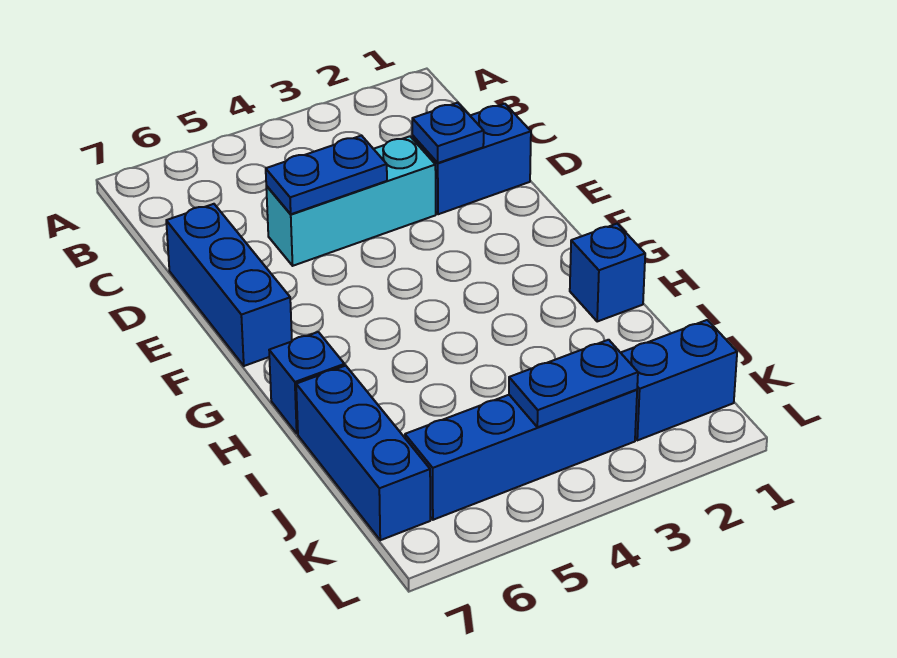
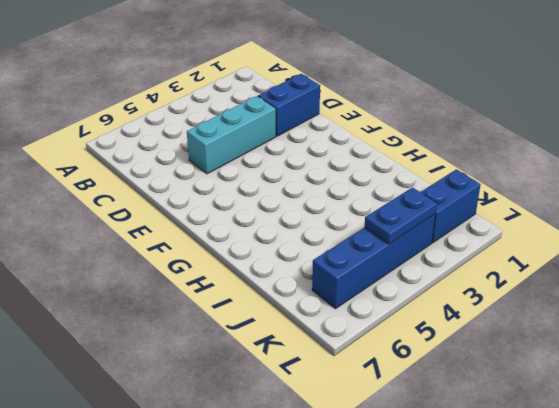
none -> blue brick D7:F7 level 1
none -> blue brick H1 level 1

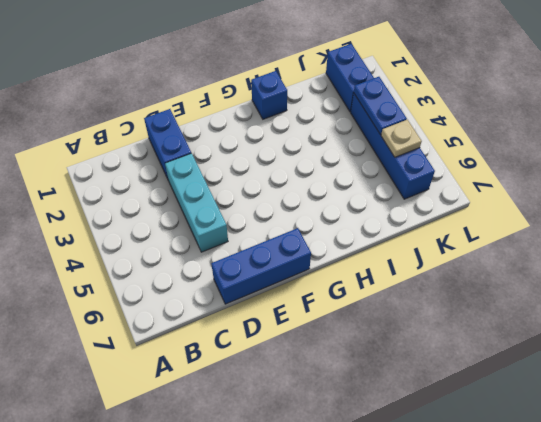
tan plate K5 level 2 -> none
none -> blue brick H7 level 1
none -> blue brick I7:K7 level 1

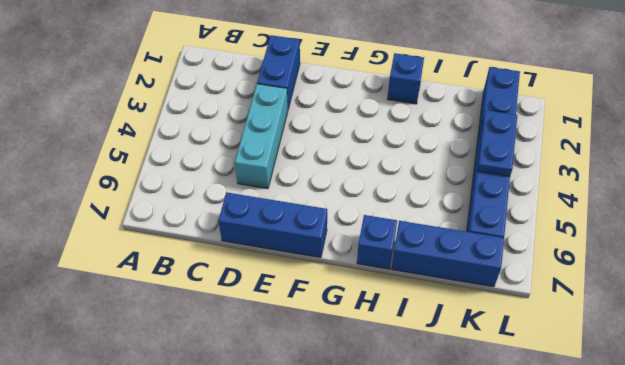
none -> blue plate D2 level 2
none -> blue plate D4:D5 level 2

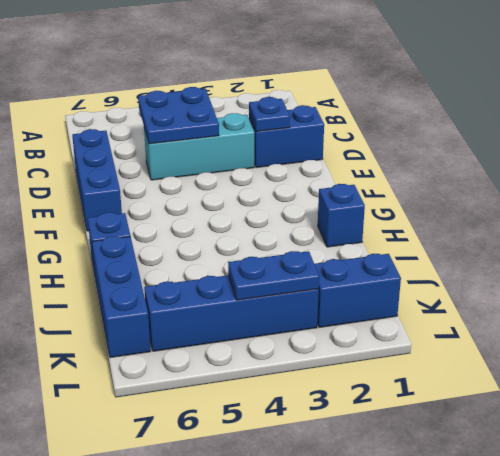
blue plate C4:D5 level 2 -> blue plate D4:D5 level 2

